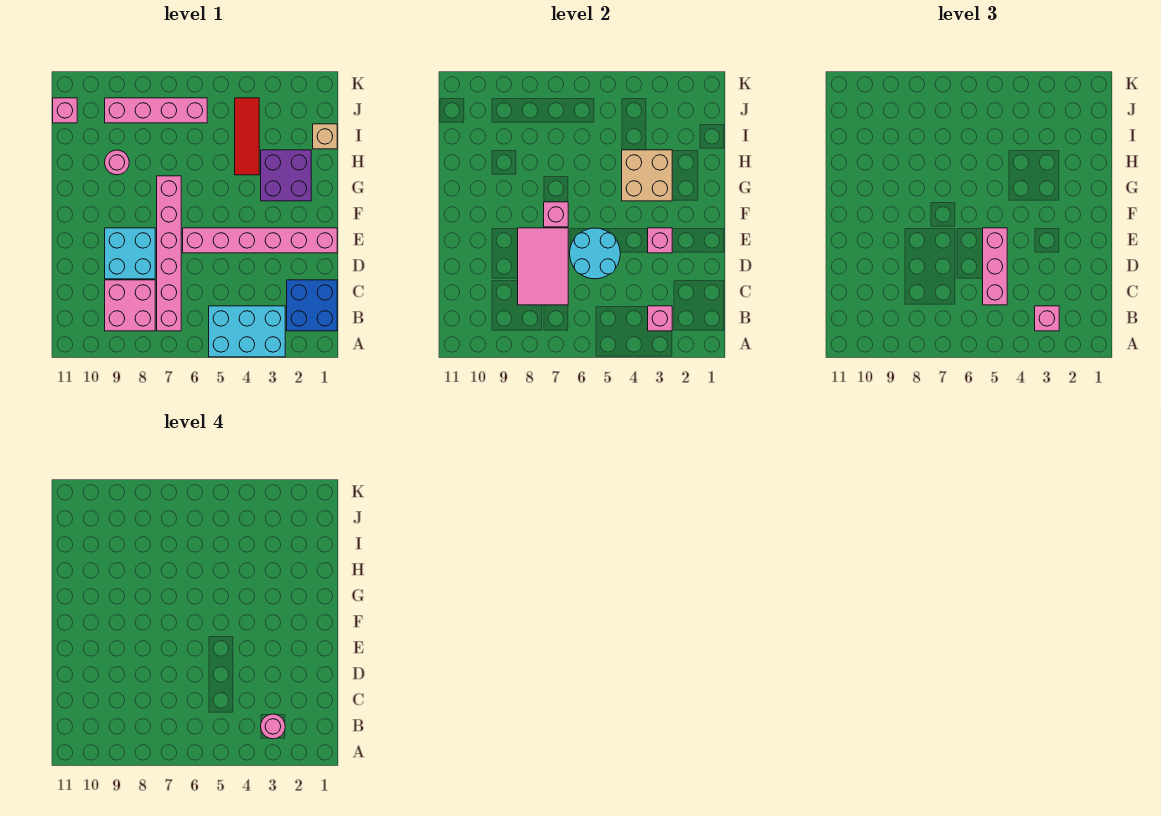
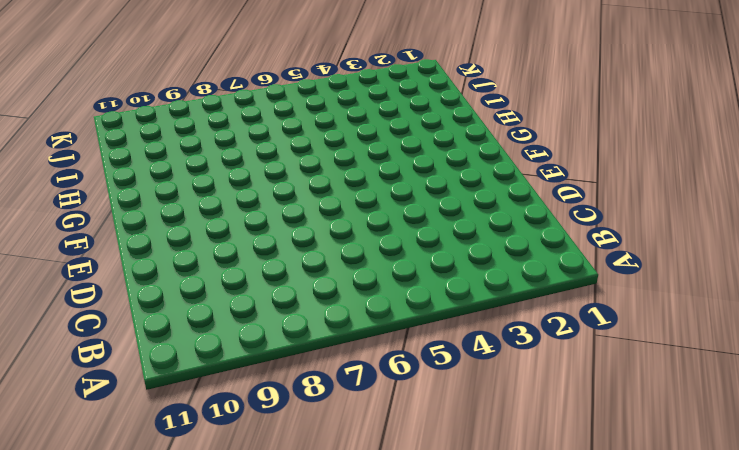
none -> cyan brick A3:B5 level 1
none -> blue brick B1:C2 level 1
none -> pink brick B7:G7 level 1

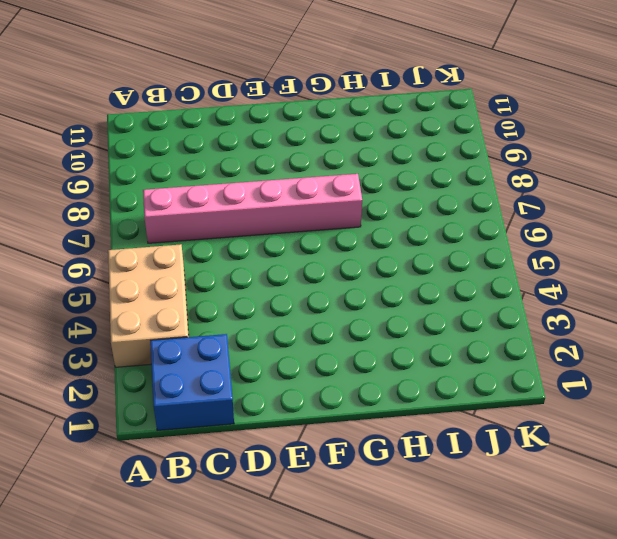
tan brick A3:B5 level 1 -> cyan brick A3:B5 level 1
none -> pink brick B8:C9 level 1
none -> cyan brick D8:E9 level 1
none -> pink brick E1:E6 level 1

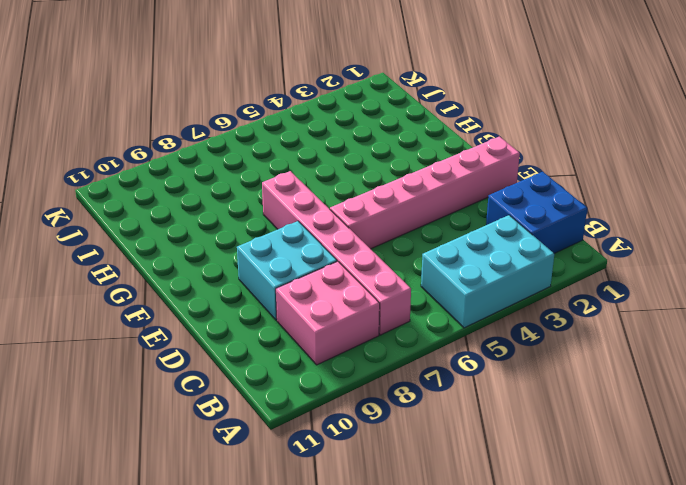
none -> purple brick G2:H3 level 1
none -> red tile H4:J4 level 1
none -> pink round brick H9 level 1

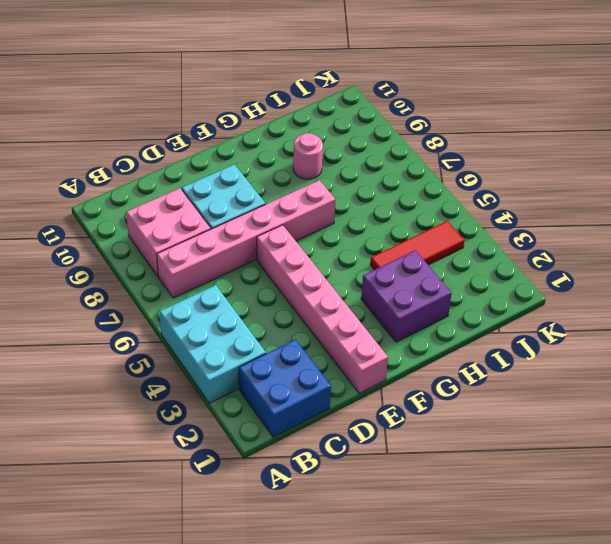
none -> tan brick I1 level 1
none -> pink brick J6:J9 level 1
none -> pink brick J11 level 1

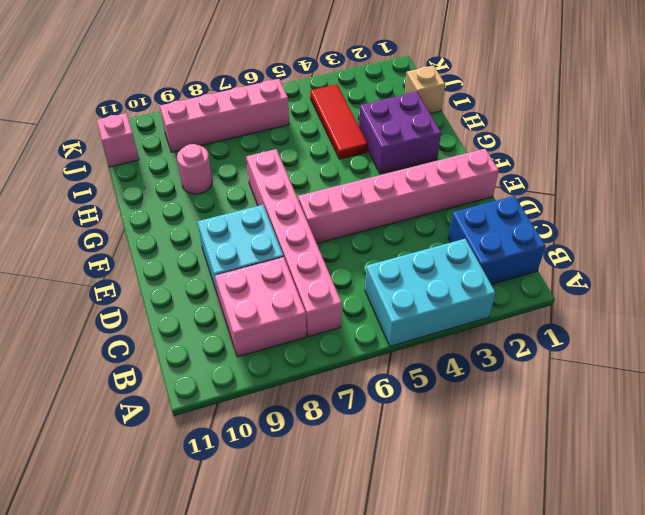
none -> pink brick B3 level 2
none -> pink tile C7:E8 level 2
none -> cyan round brick D5:E6 level 2

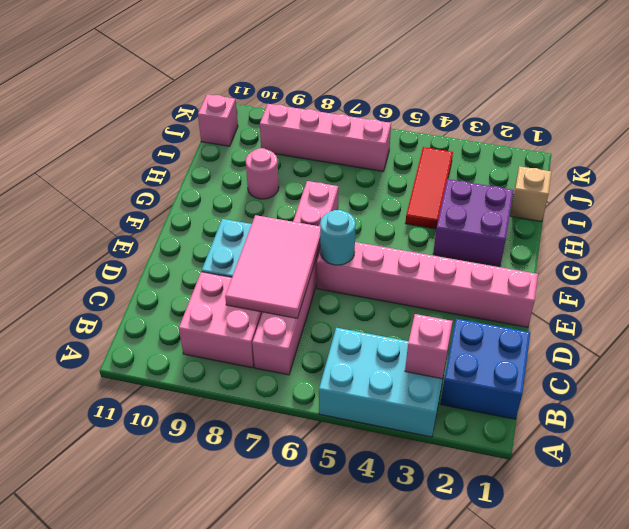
cyan round brick E6 level 2 -> cyan round brick D5:E6 level 2
none -> pink brick E3 level 2
none -> pink brick F7 level 2
none -> tan brick G3:H4 level 2

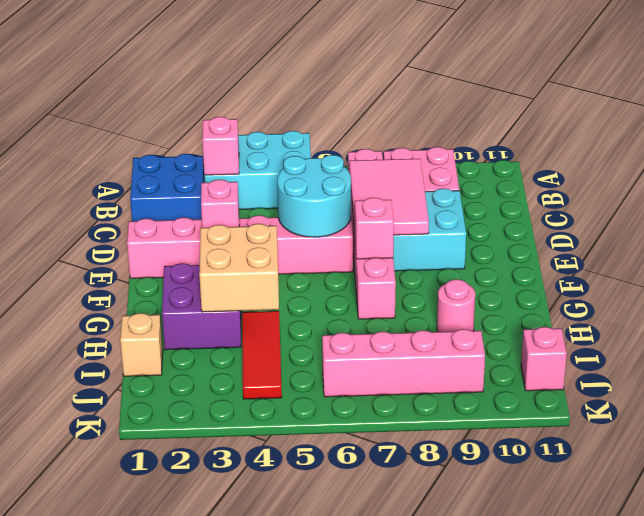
none -> pink brick B3 level 3
none -> pink brick C5:E5 level 3
none -> pink round brick B3 level 4

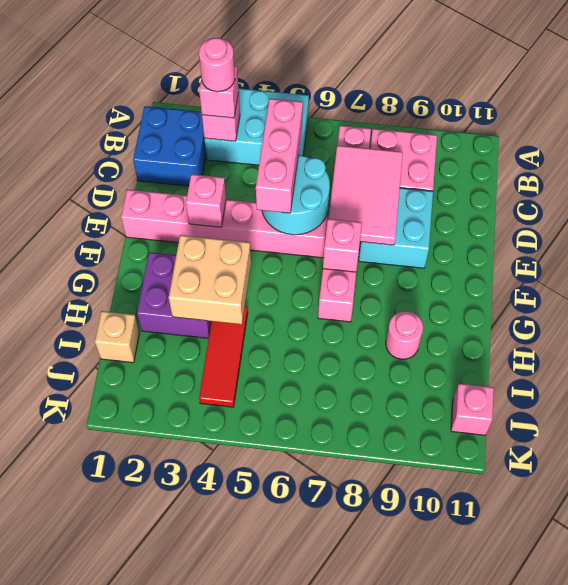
none -> pink brick J6:J9 level 1

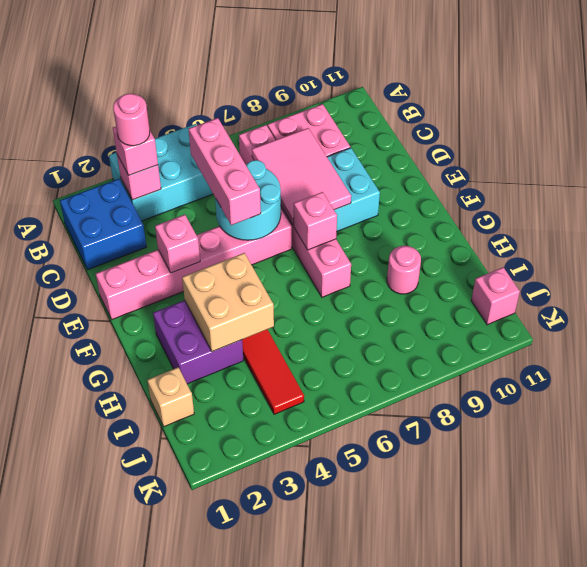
none -> pink brick J6:J9 level 1

